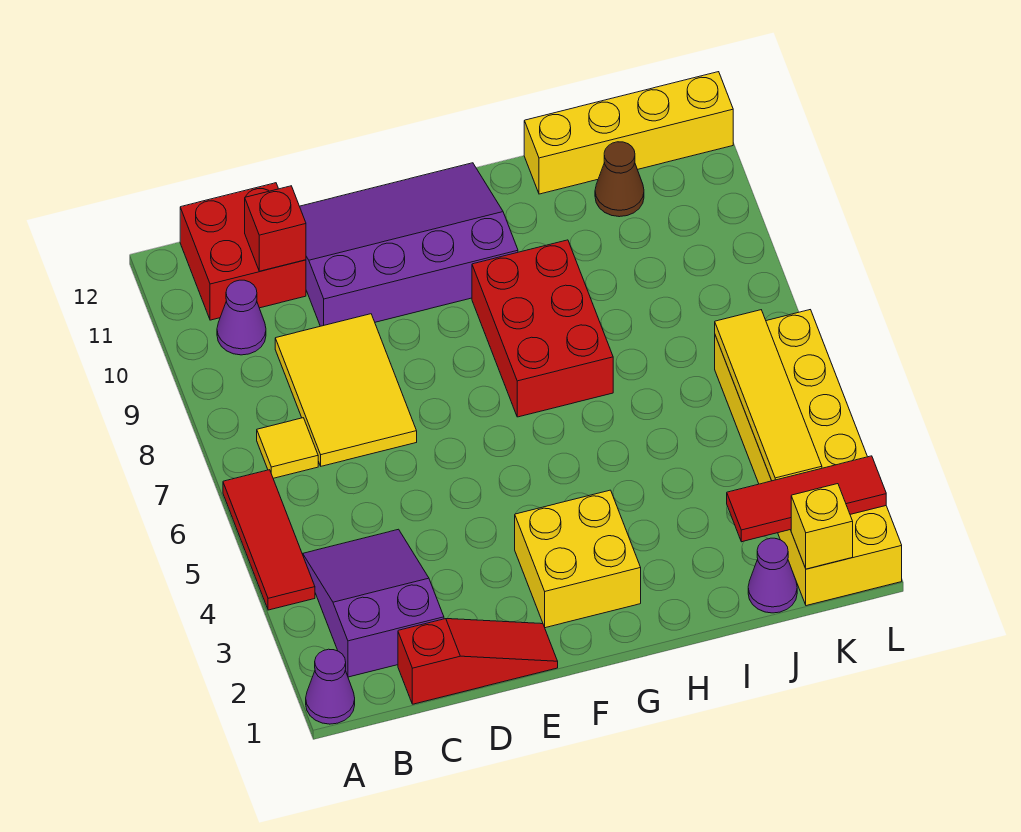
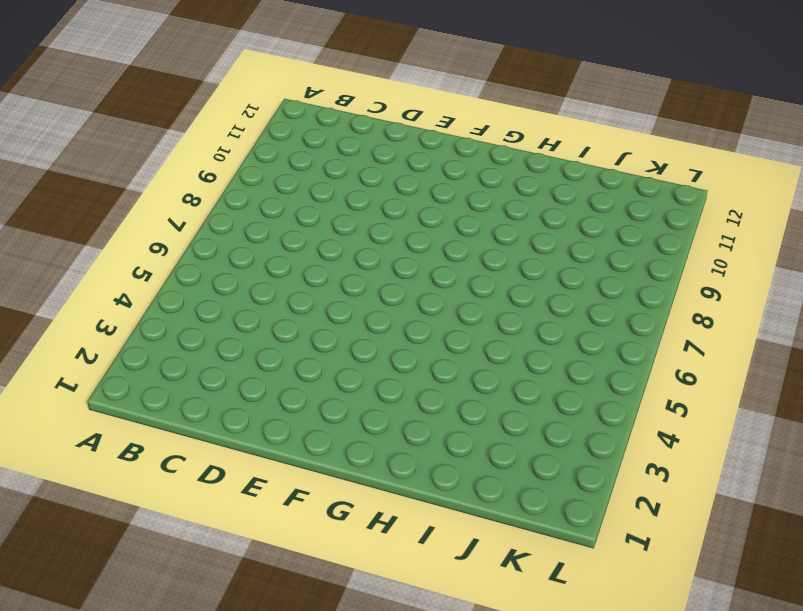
none -> purple cone A1 level 1
none -> red tile A4:A6 level 1
none -> purple slope B2:C4 level 1 top 2

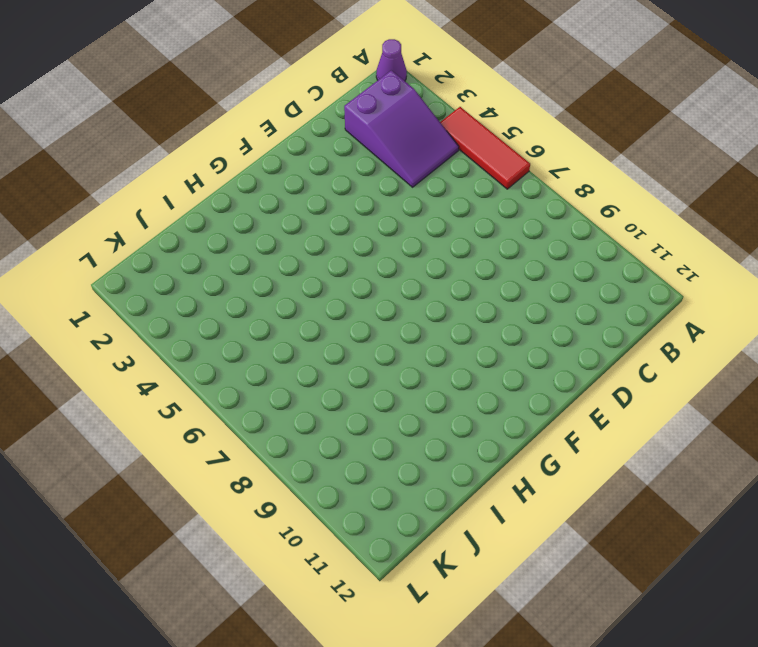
none -> yellow tile B7 level 1
none -> purple cone B10 level 1
none -> red brick B11:C12 level 1

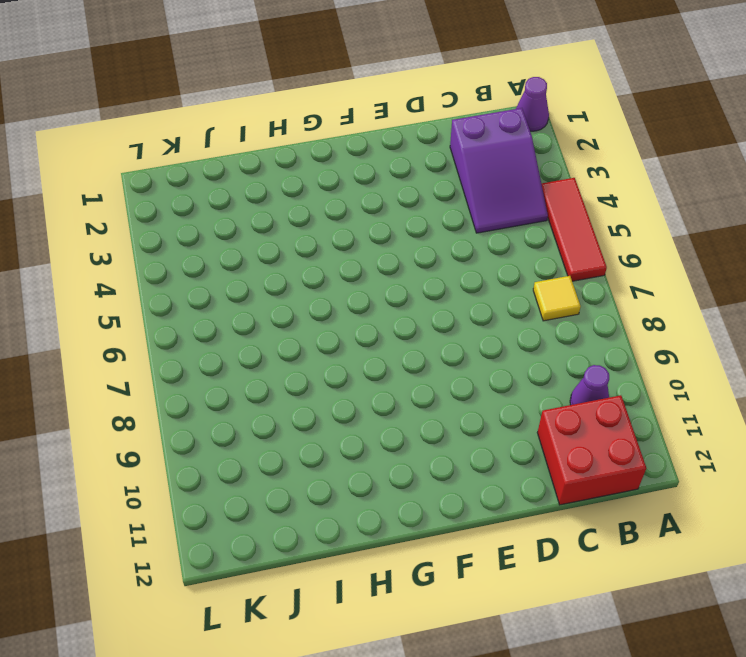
none -> red slope C1:E1 level 1 top C
none -> yellow tile C7:D9 level 1
none -> purple slope D10:G12 level 1 top 10

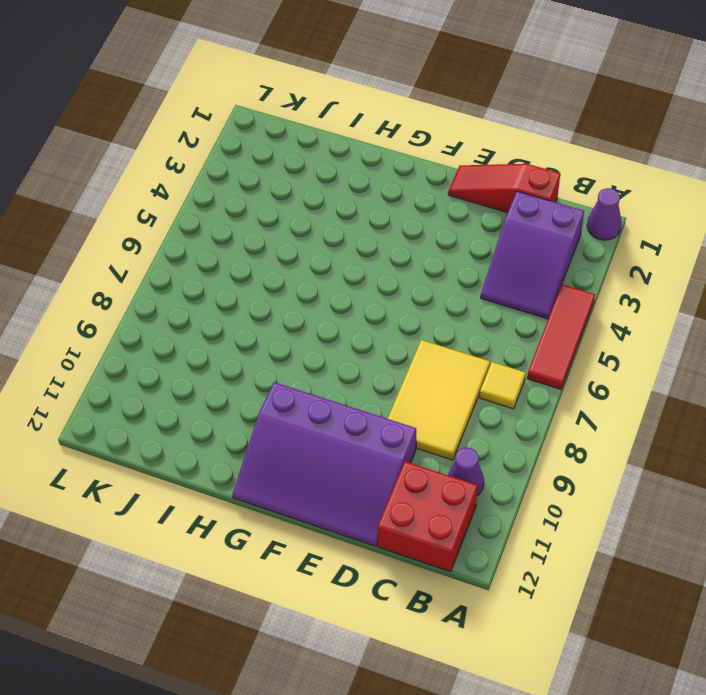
none -> yellow brick F2:G3 level 1
none -> red brick G7:H9 level 1
none -> yellow brick I12:L12 level 1

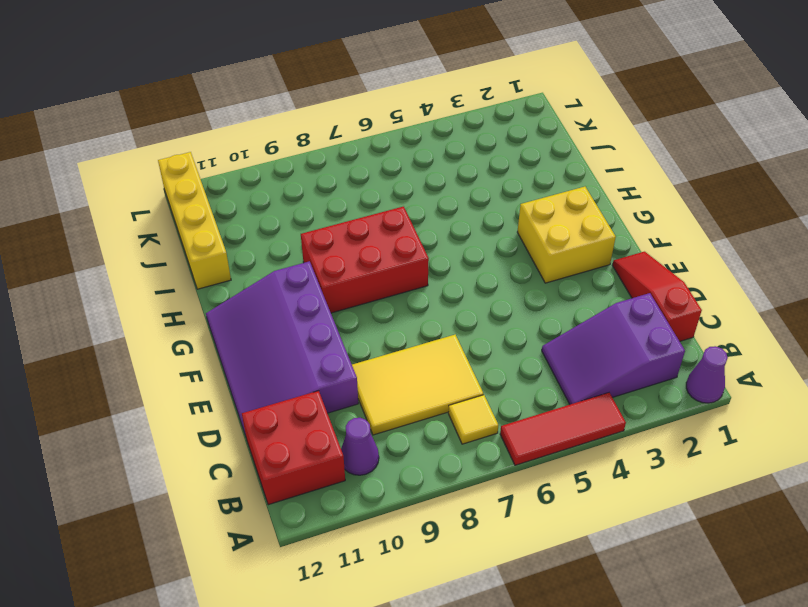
none -> purple cone J1 level 1
none -> brown cone J11 level 1
none -> yellow brick K1:L6 level 1

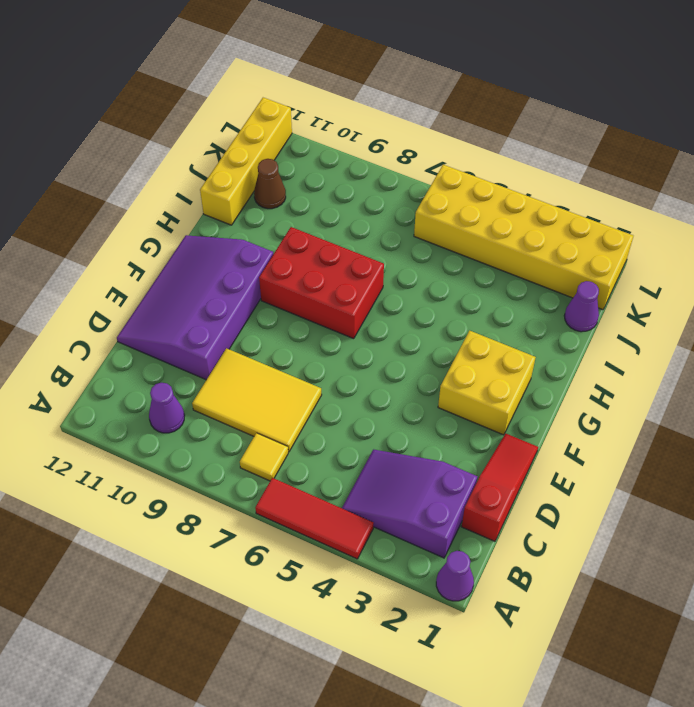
none -> red brick B11:C12 level 1
none -> red brick C11 level 2
none -> red tile J2:L2 level 2

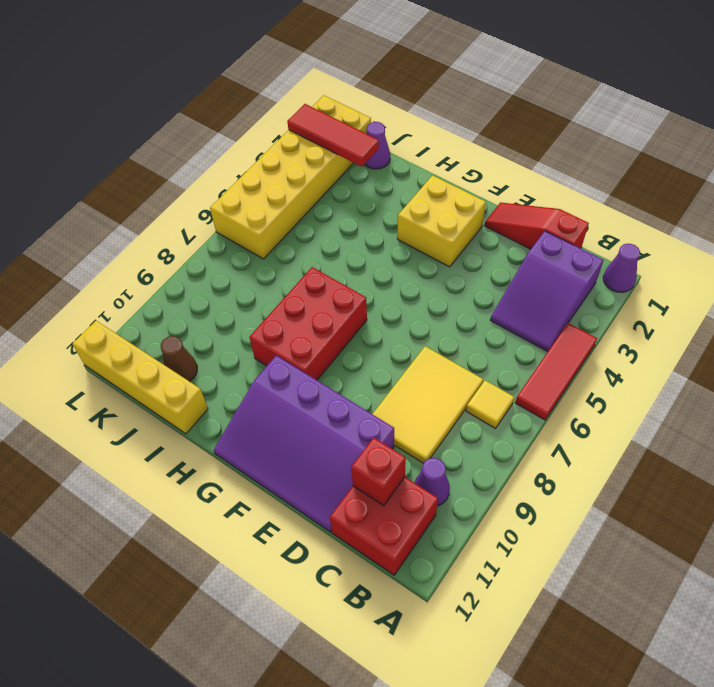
none -> yellow brick K1 level 2
none -> yellow tile K3:K6 level 2

